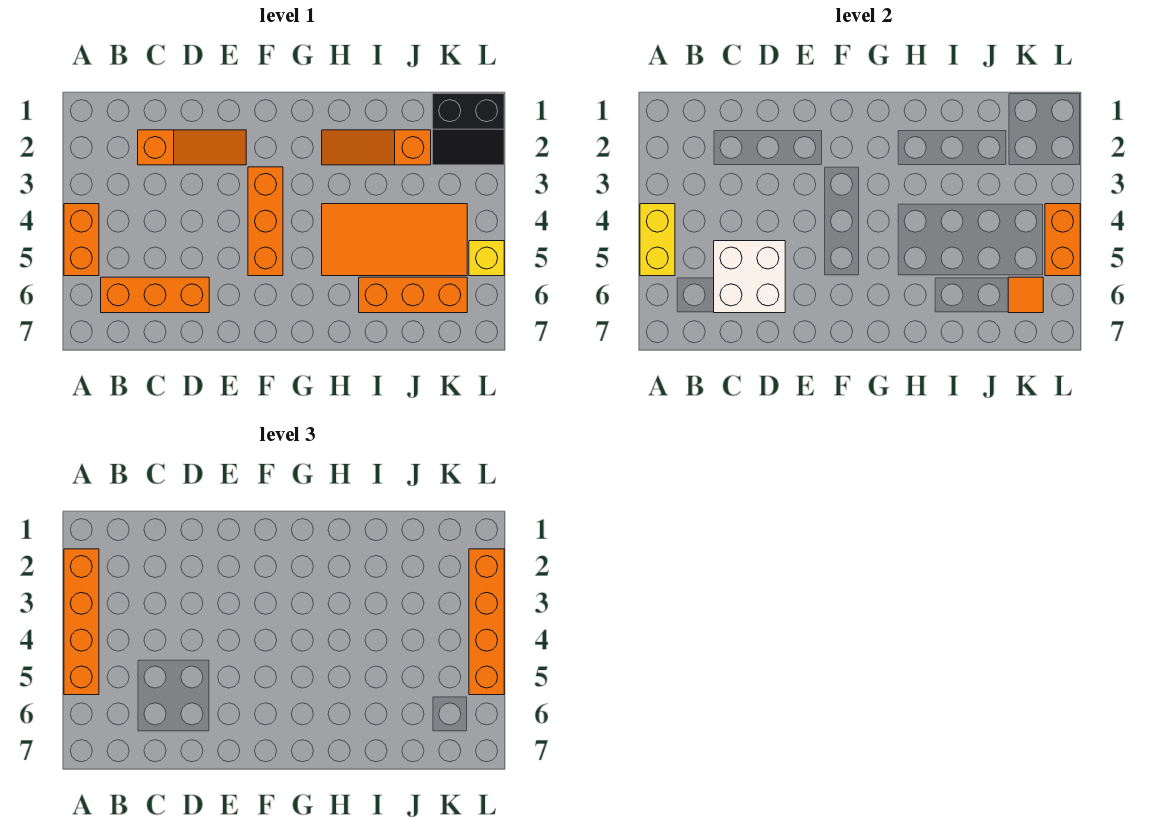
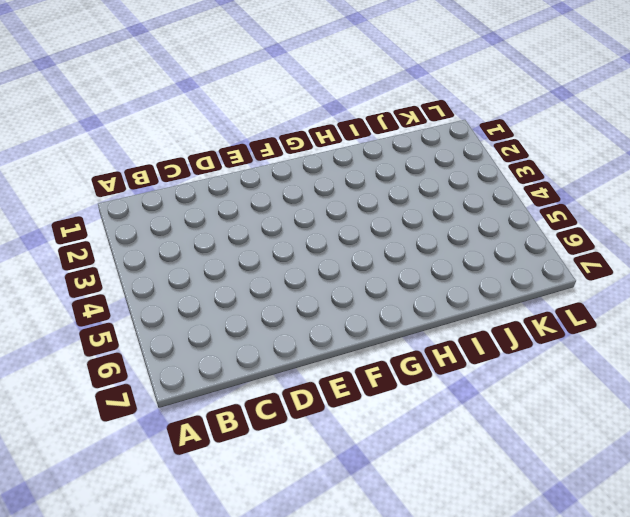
none -> orange brick A4:A5 level 1
none -> orange brick B6:D6 level 1
none -> orange slope C2:E2 level 1 top C

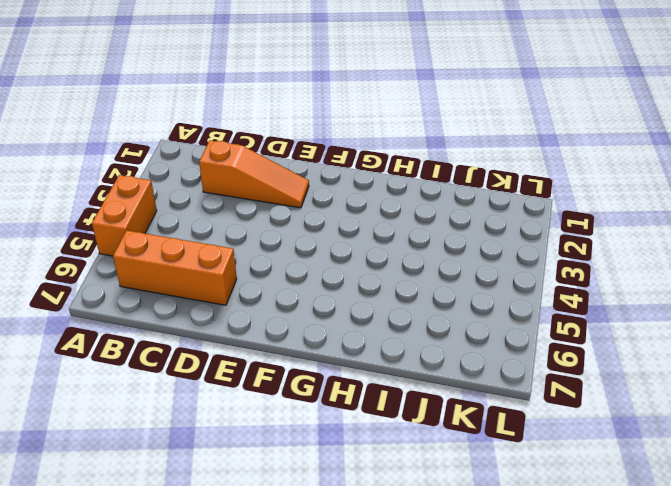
none -> orange brick F3:F5 level 1
none -> orange slope H2:J2 level 1 top J
none -> orange tile H4:K5 level 1

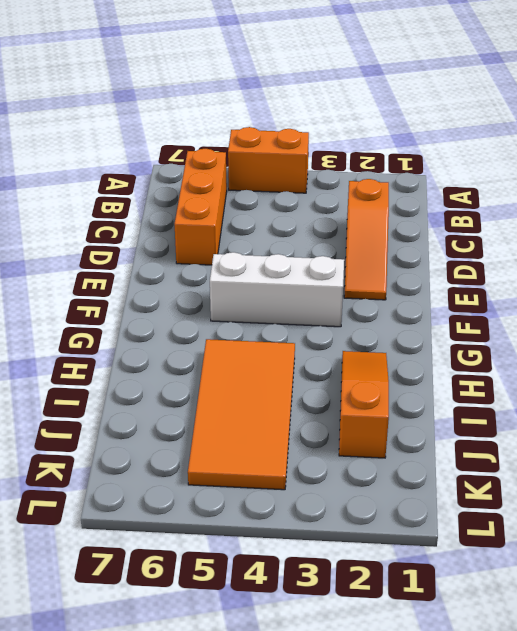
white brick F3:F5 level 1 -> orange brick F3:F5 level 1
none -> orange brick I6:K6 level 1
none -> black slope K1:L2 level 1 top 1
none -> yellow brick L5 level 1

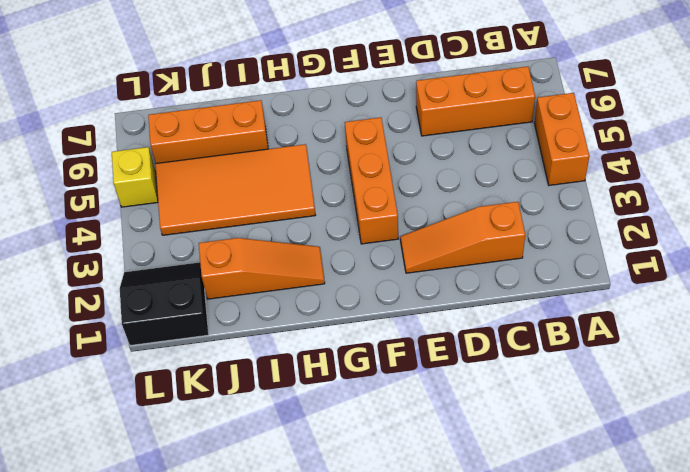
none -> yellow brick A4:A5 level 2
none -> white brick C5:D6 level 2
none -> orange tile K6 level 2

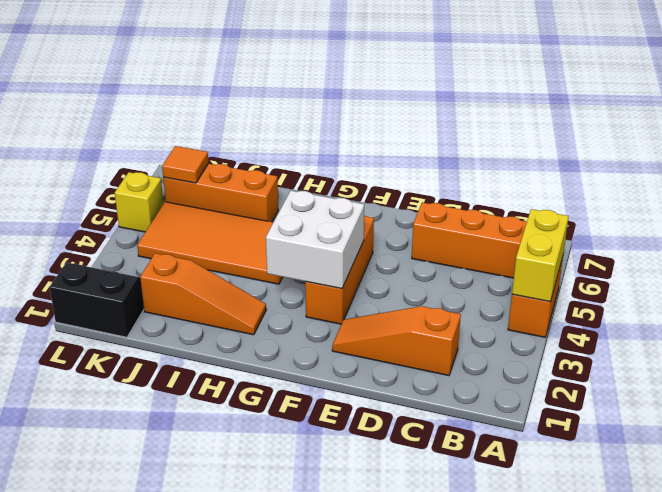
white brick F3:G4 level 2 -> white brick C5:D6 level 2
none -> orange brick L4:L5 level 2
none -> orange brick A2:A5 level 3
none -> orange brick L2:L5 level 3

